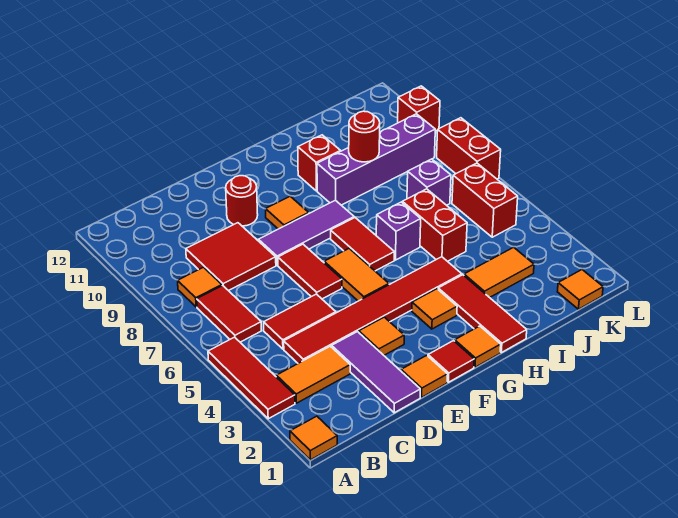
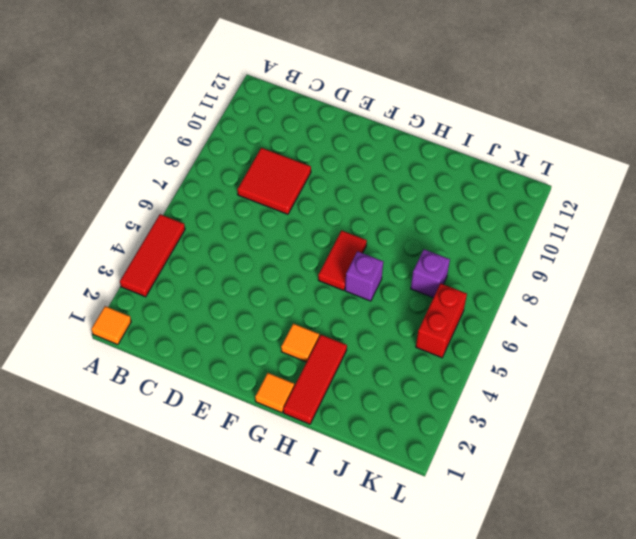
none -> orange tile B3:C3 level 1
none -> red tile B6:B7 level 1
none -> orange tile B8 level 1
none -> red tile C4:H4 level 1

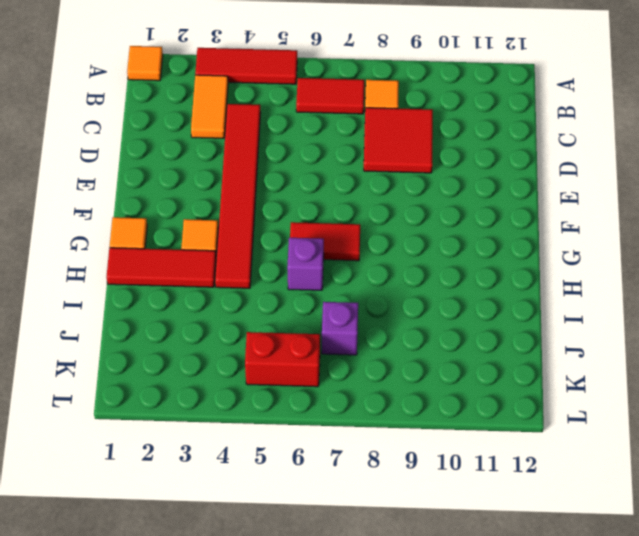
none -> red tile C5:D5 level 1
none -> purple tile D1:D3 level 1
none -> orange tile E1 level 1
none -> orange tile E3 level 1

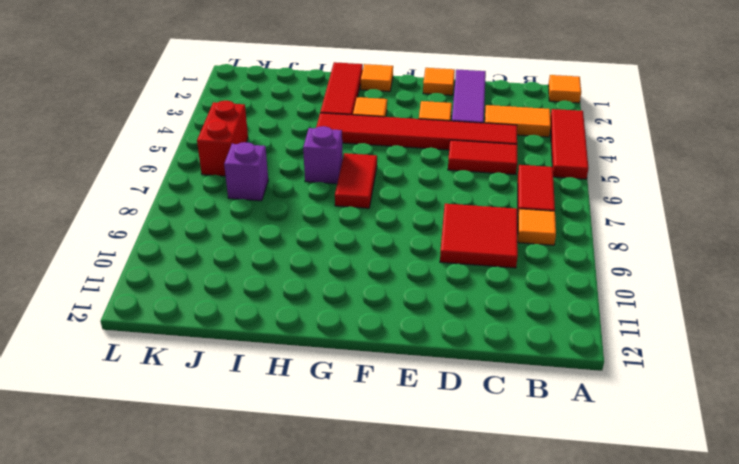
none -> red tile E6:E7 level 1
none -> purple tile E8:G8 level 1
none -> red round brick E10 level 1
none -> red tile F1 level 1

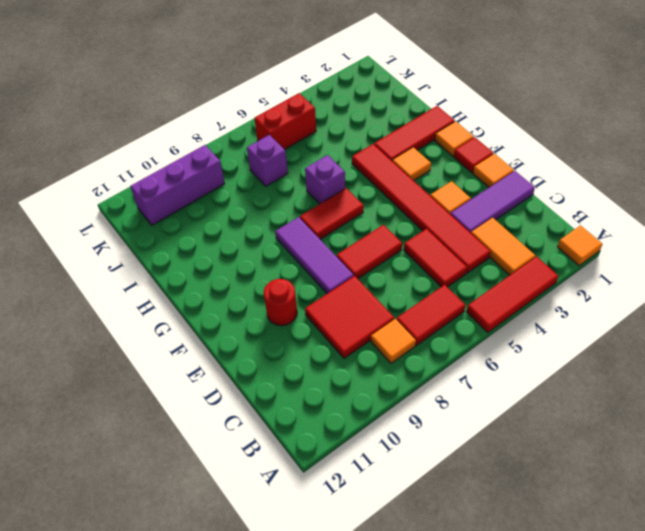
purple brick K9:K11 level 1 -> purple brick H9:K9 level 1
none -> orange tile F5:F6 level 1
none -> orange tile F9 level 1
none -> red brick H10 level 1
none -> orange tile I3:J3 level 1

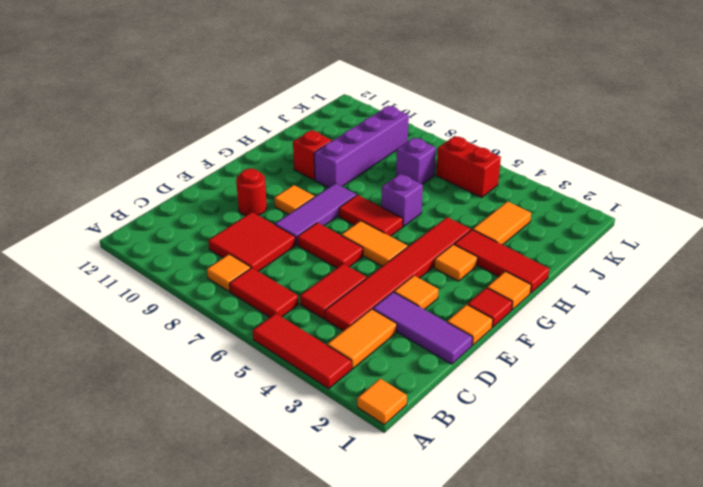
none -> red brick I5:I6 level 1
none -> orange tile K1 level 1
none -> red brick L7:L8 level 1
none -> red brick L10 level 1

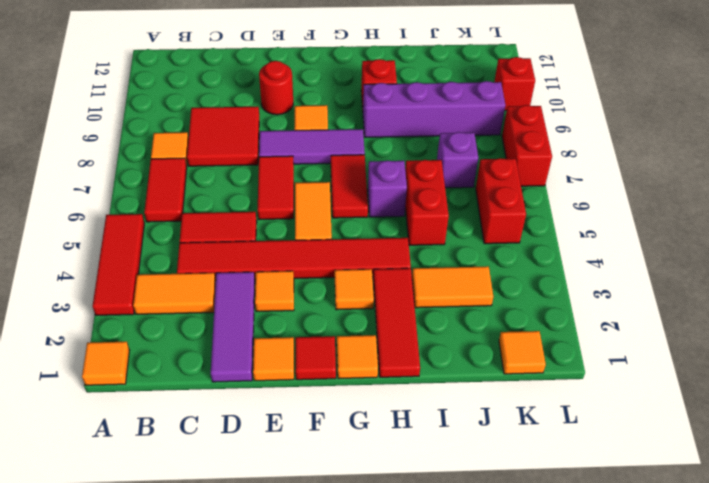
none -> red round brick I9 level 2

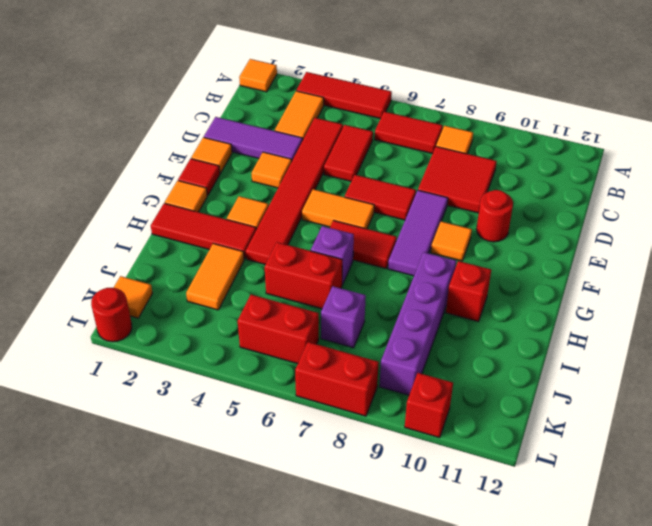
red round brick L1 level 1 -> red round brick I9 level 2

